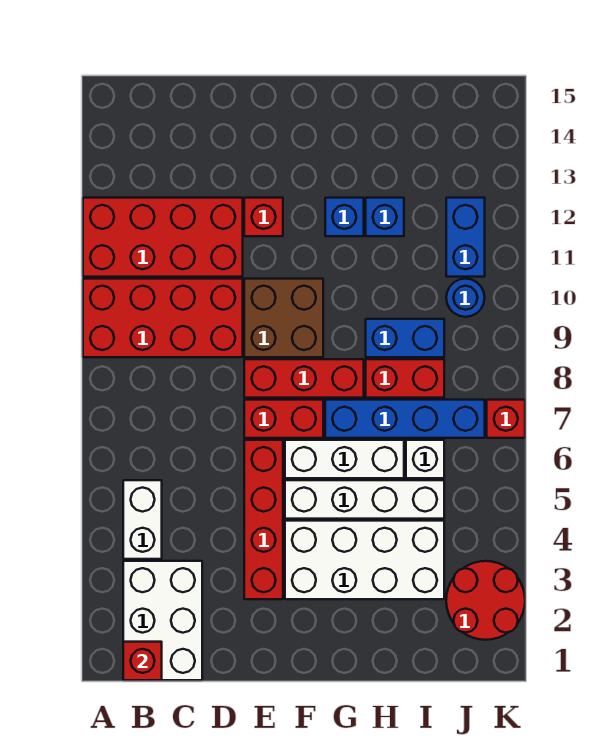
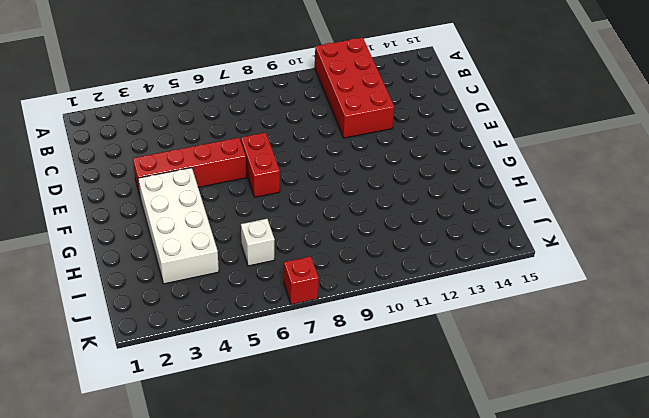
none -> red brick A9:D10 level 1
none -> white brick B1:C3 level 1
none -> white brick B4:B5 level 1

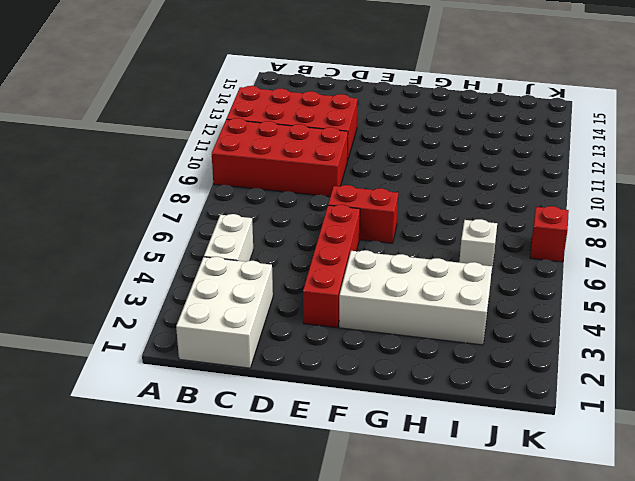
none -> red brick E8:G8 level 1
none -> brown brick E9:F10 level 1
none -> red brick E12 level 1

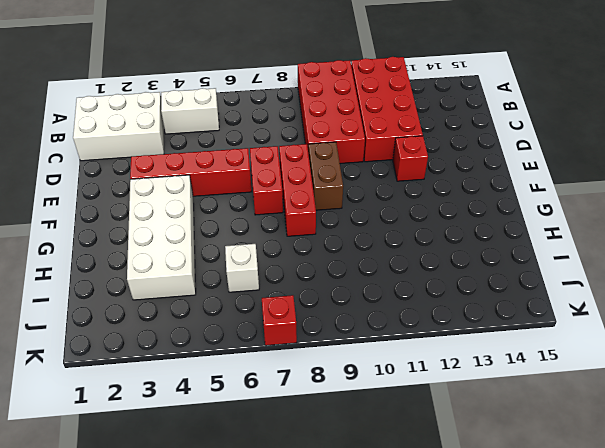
brown brick E9:F9 level 1 -> brown brick E9:F10 level 1
none -> white brick F5:I5 level 1
none -> white brick F6:H6 level 1
none -> blue brick G7:J7 level 1

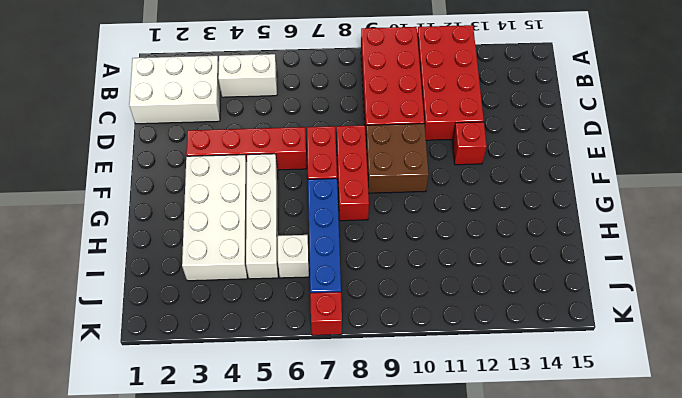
none -> white brick F6:H6 level 1
none -> blue brick G12 level 1
none -> red brick H8:I8 level 1

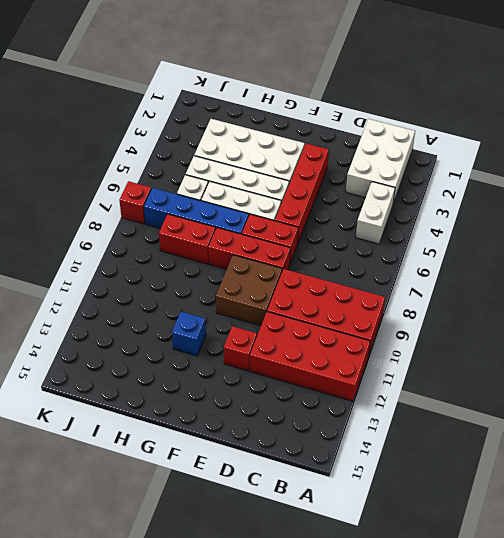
none -> blue brick H9:I9 level 1
none -> blue brick H12 level 1
none -> red round brick J2:K3 level 1

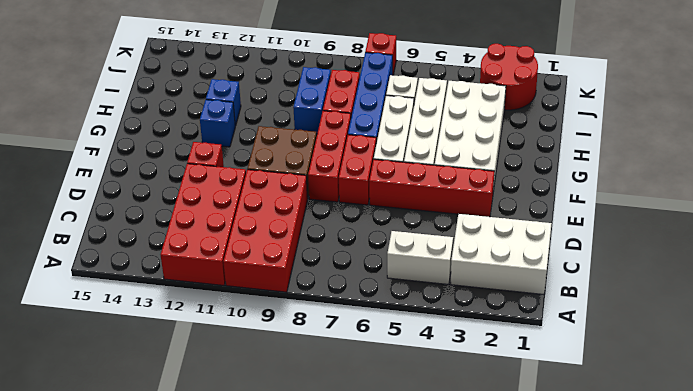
none -> blue round brick J10 level 1
none -> blue brick J11:J12 level 1
none -> red brick B1 level 2

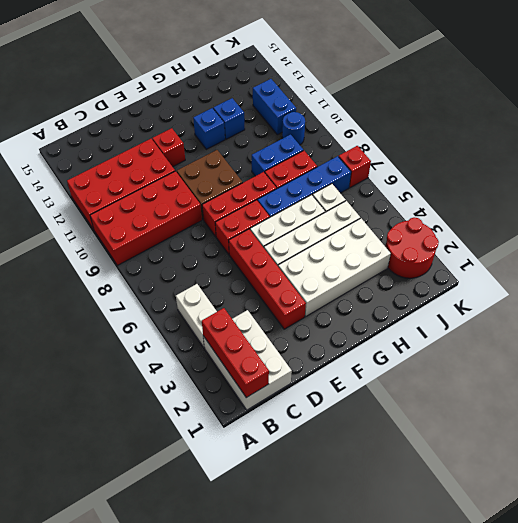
red brick B1:B3 level 2 -> red brick B1 level 2

